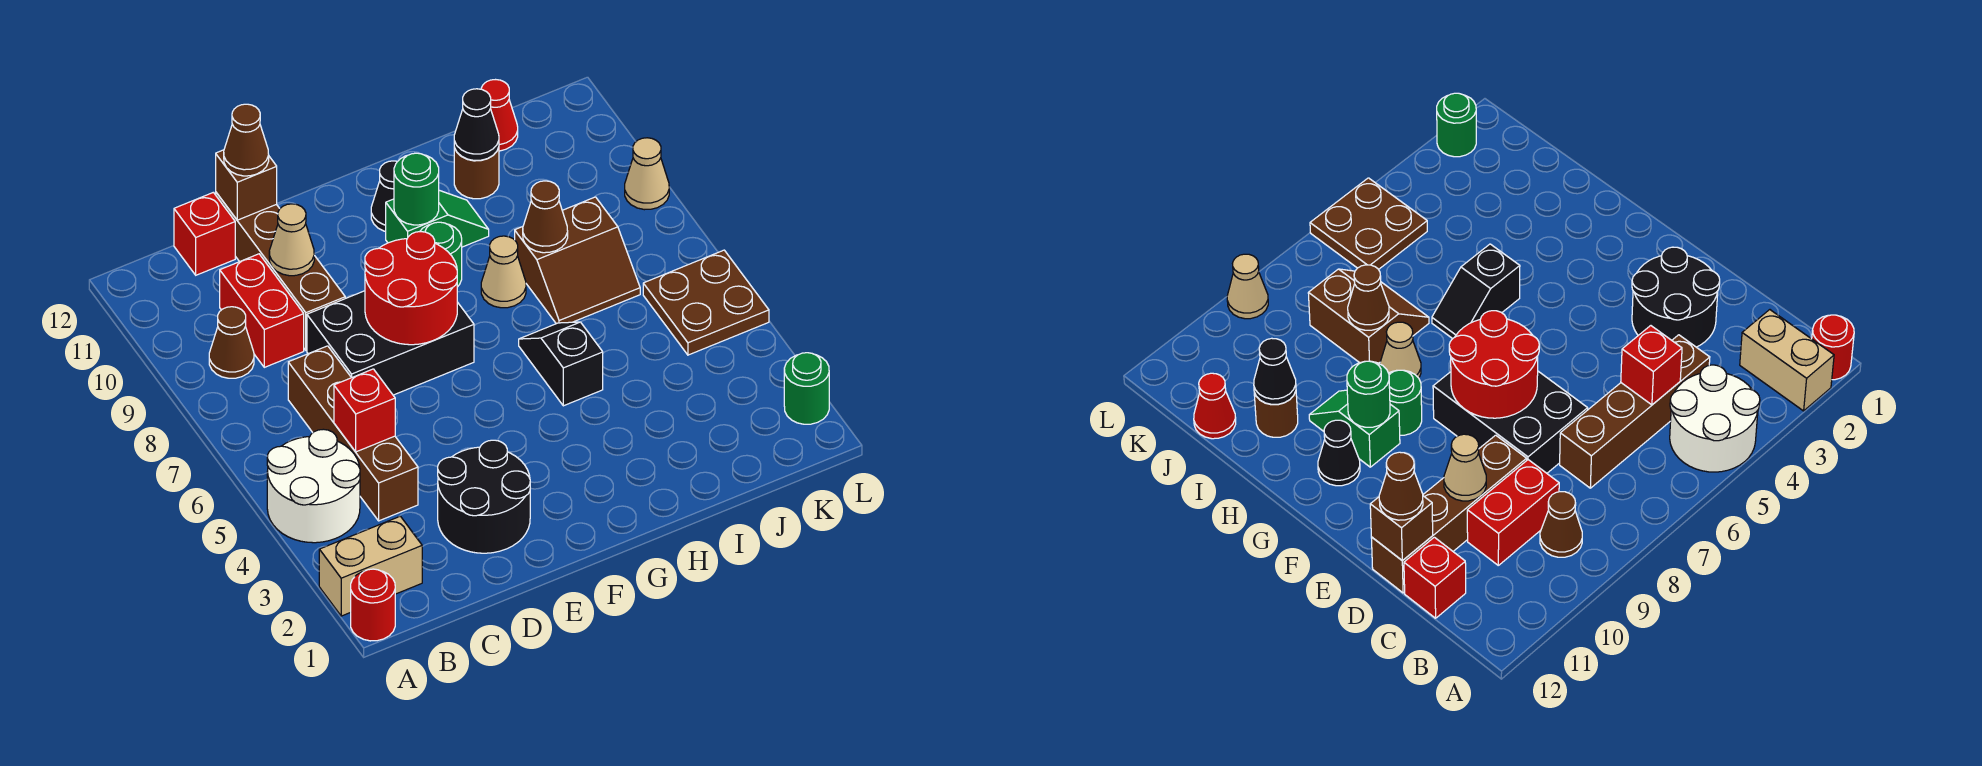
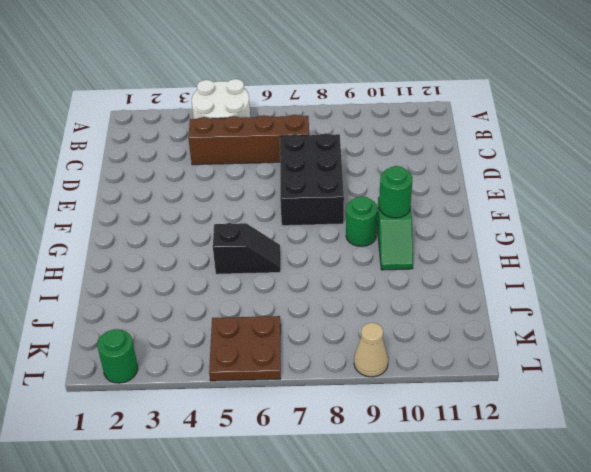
none -> red round brick A1 level 1
none -> tan brick A2:B2 level 1
none -> brown cone B9 level 1

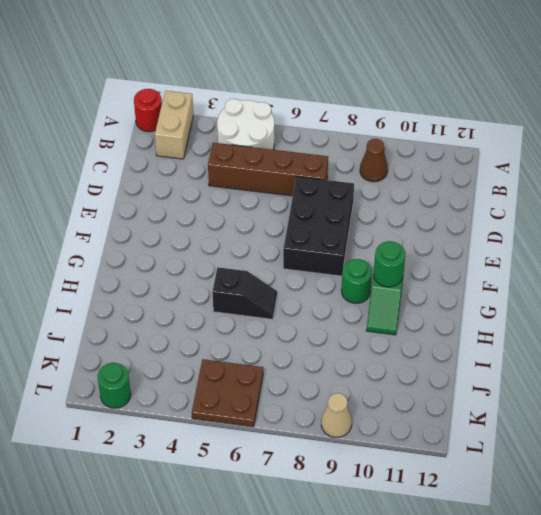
none -> red brick C9:C10 level 1
none -> red brick C12 level 1
none -> black round brick D2:E3 level 1

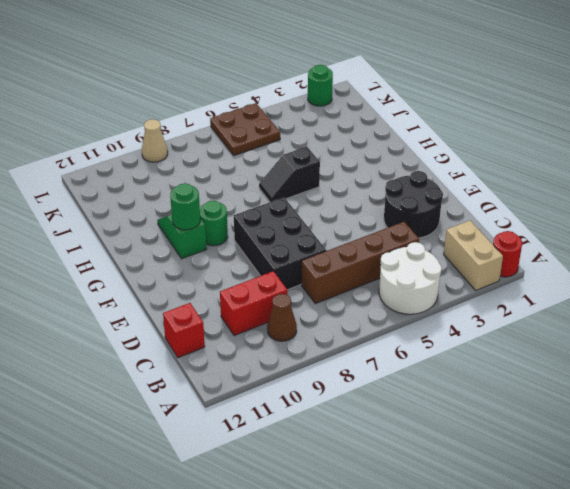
none -> brown brick D9:D12 level 1
none -> black cone G11 level 1
none -> tan cone H8 level 1

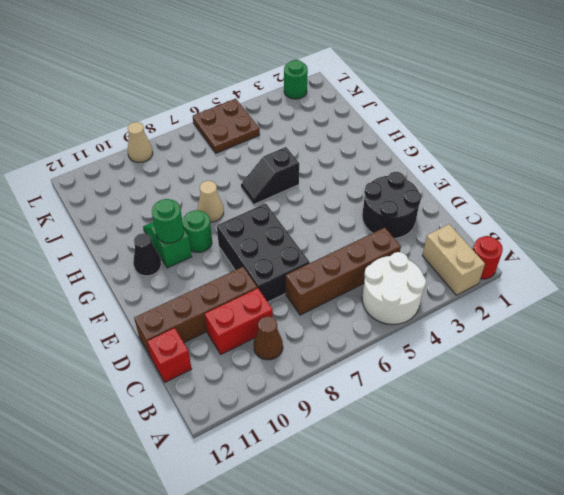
none -> brown slope I7:J8 level 1 top 8
none -> brown round brick I11 level 1
none -> red cone J12 level 1

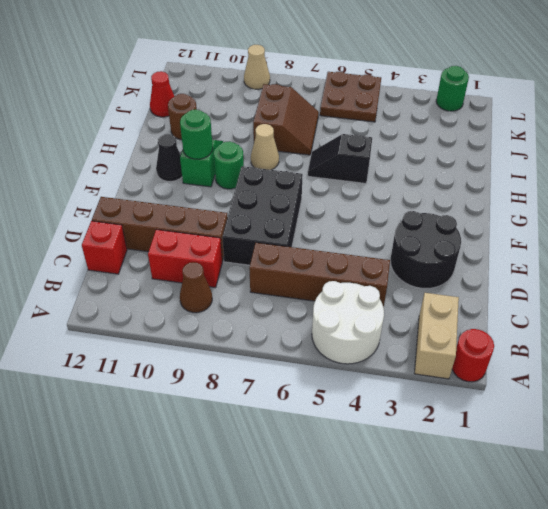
none -> red brick C5 level 2
none -> tan cone D10 level 2
none -> brown brick D12 level 2

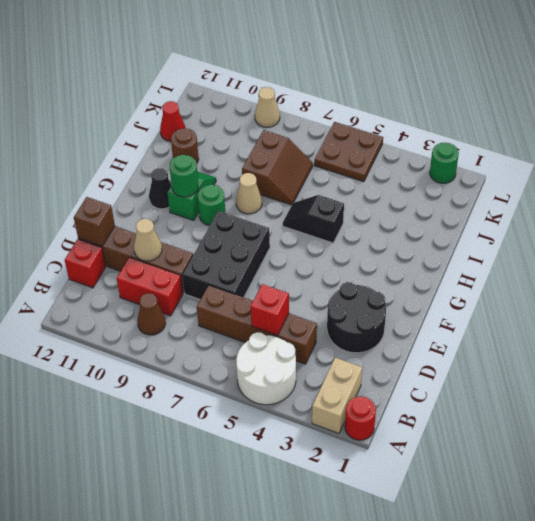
none -> red round brick E7:F8 level 2
none -> brown cone I8 level 2
none -> black cone I11 level 2

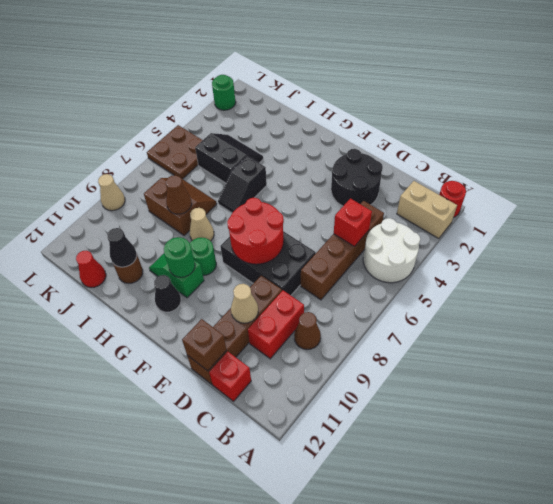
black slope I4:J5 level 1 top 5 -> none
none -> brown cone D12 level 3

